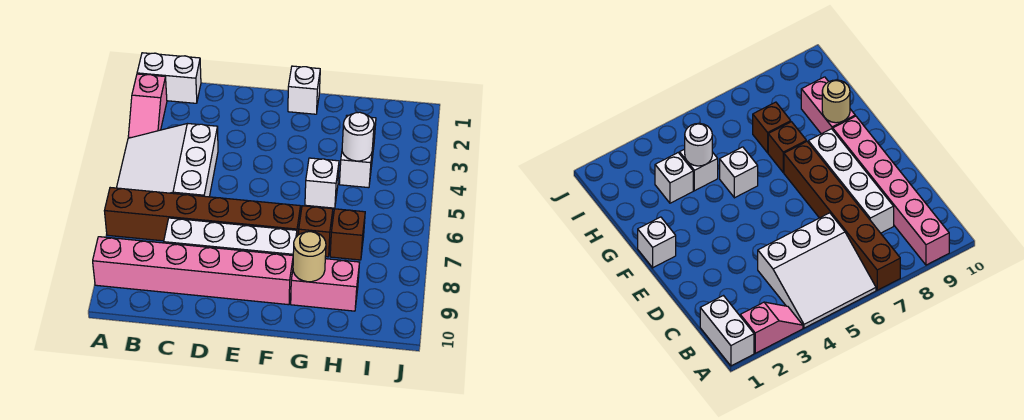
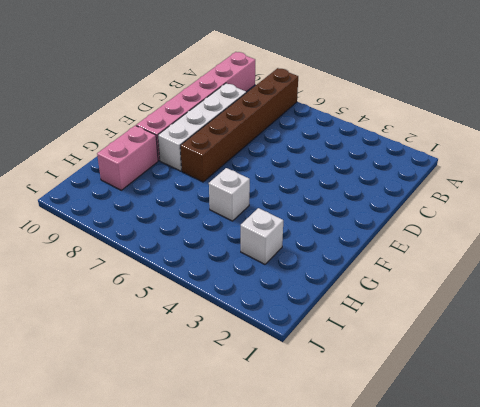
none -> white brick A1:B1 level 1
none -> pink slope A2:A3 level 1 top 2
none -> white slope A4:C6 level 1 top C

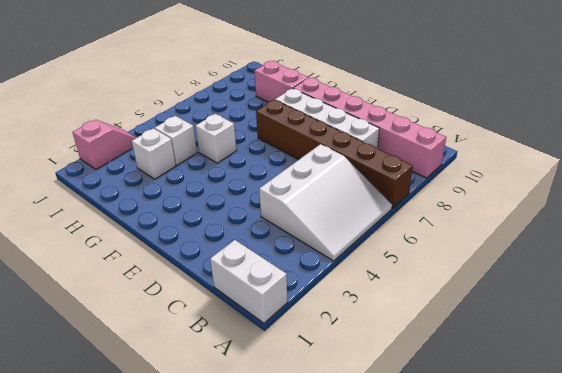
pink slope J2:J3 level 1 top 2 -> pink slope A2:A3 level 1 top 2
none -> white brick F1 level 1
none -> brown brick G7 level 1
none -> brown brick H7 level 1

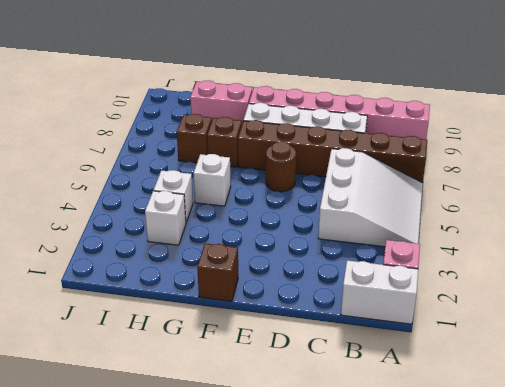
brown round brick E6 level 1 -> none
brown brick F1 level 1 -> white brick F1 level 1
none -> tan round brick G9 level 2
none -> white round brick H4 level 2

